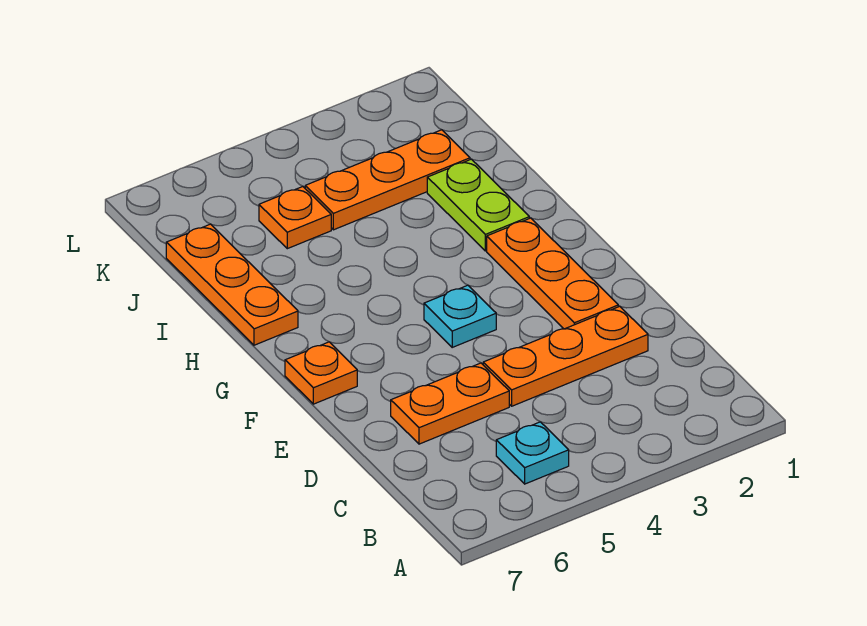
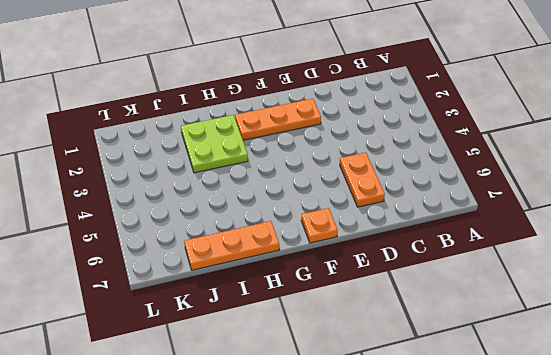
lime plate H2:I3 level 1 -> lime plate H2:I2 level 1
none -> cyan plate B5 level 1
none -> orange plate D2:D4 level 1

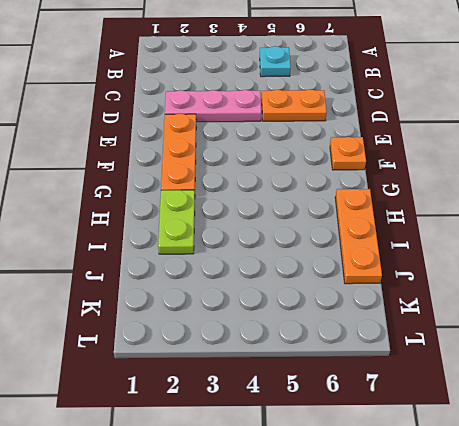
pink plate D2:D4 level 1 -> orange plate D2:D4 level 1
none -> cyan plate F4 level 1
none -> orange plate J2:J4 level 1

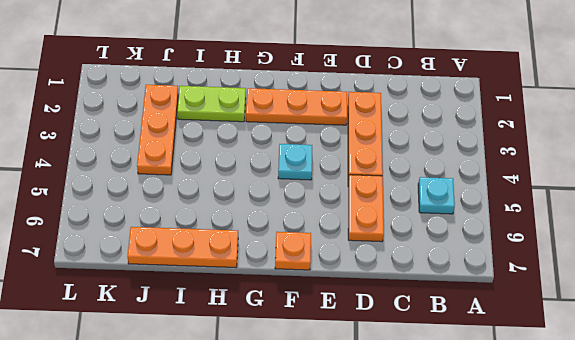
none -> orange plate J5 level 1

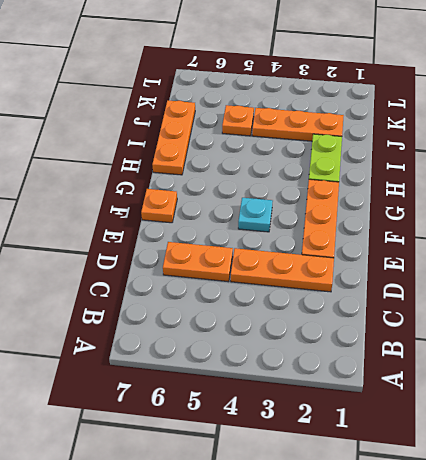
none -> cyan plate B5 level 1

